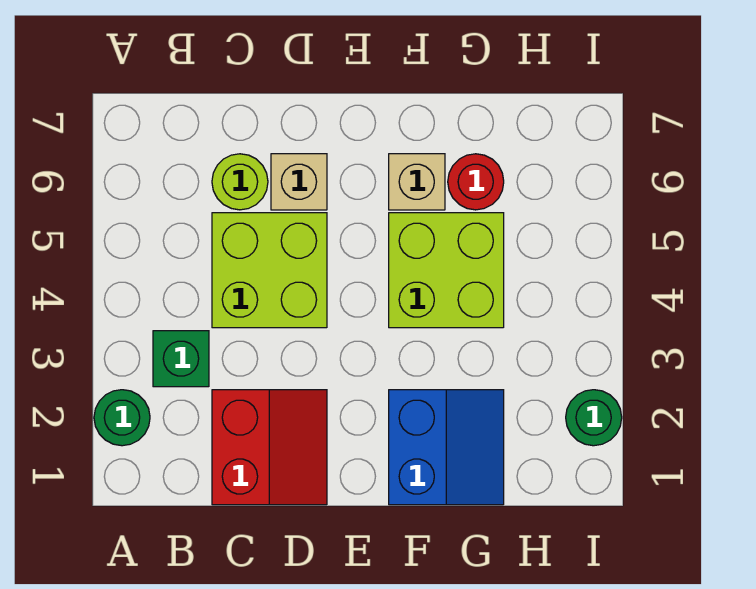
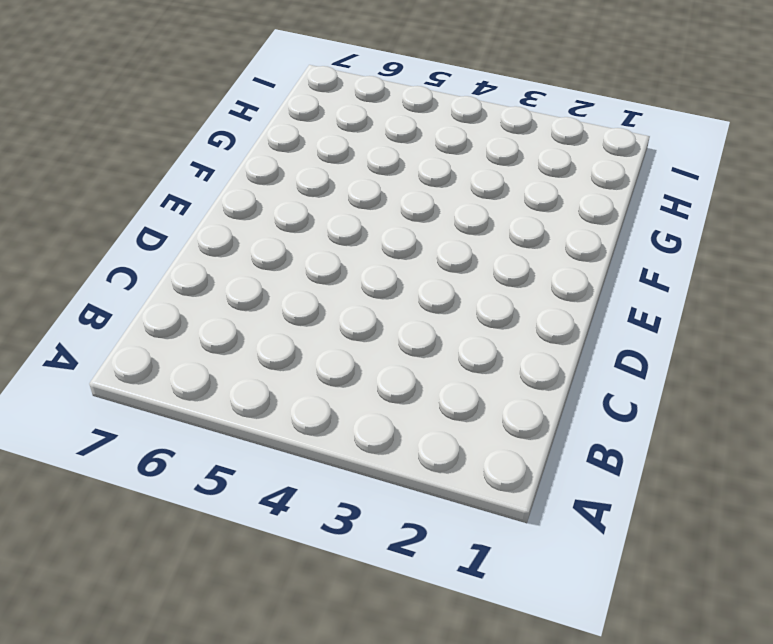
none -> green round brick A2 level 1
none -> green brick B3 level 1

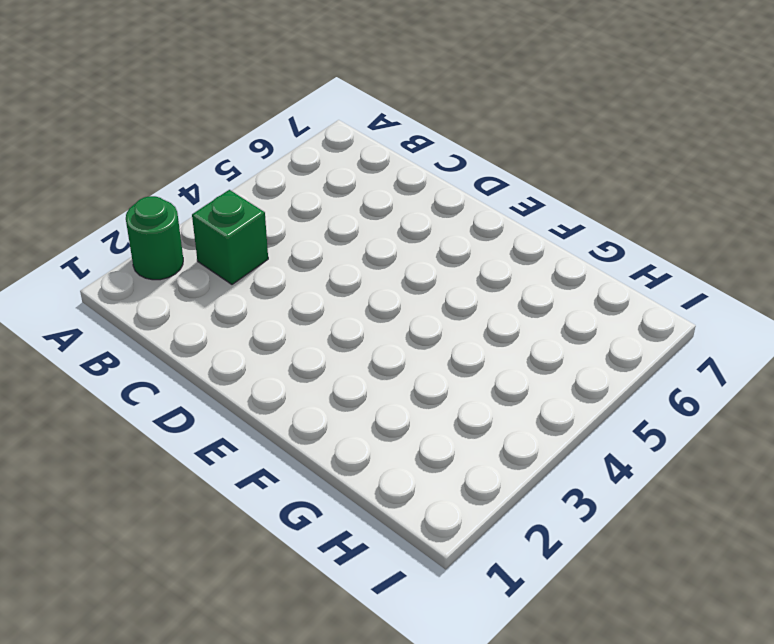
none -> red slope C1:D2 level 1 top C
none -> lime brick C4:D5 level 1

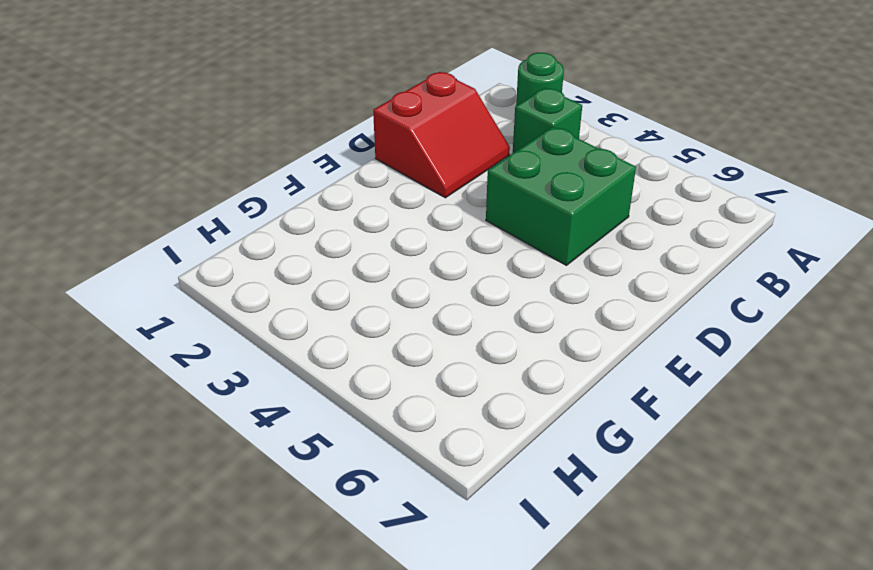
red slope C1:D2 level 1 top 1 -> red slope C1:D2 level 1 top C
green brick C4:D5 level 1 -> lime brick C4:D5 level 1
none -> lime round brick C6 level 1
none -> tan brick D6 level 1

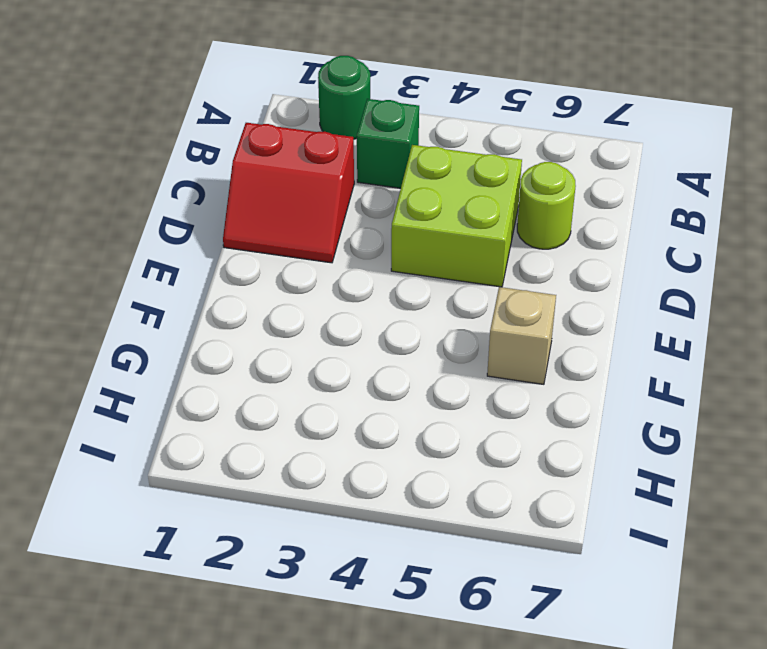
none -> tan brick D6 level 1
none -> blue slope F1:G2 level 1 top F

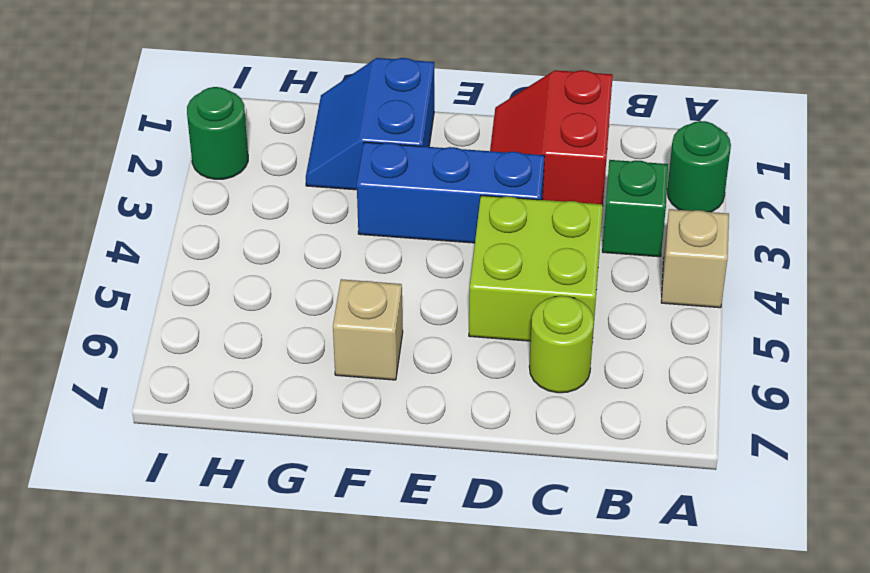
tan brick A4 level 1 -> tan brick D6 level 1
blue brick D3:F3 level 1 -> none
none -> lime brick F4:G5 level 1
none -> red round brick G6 level 1

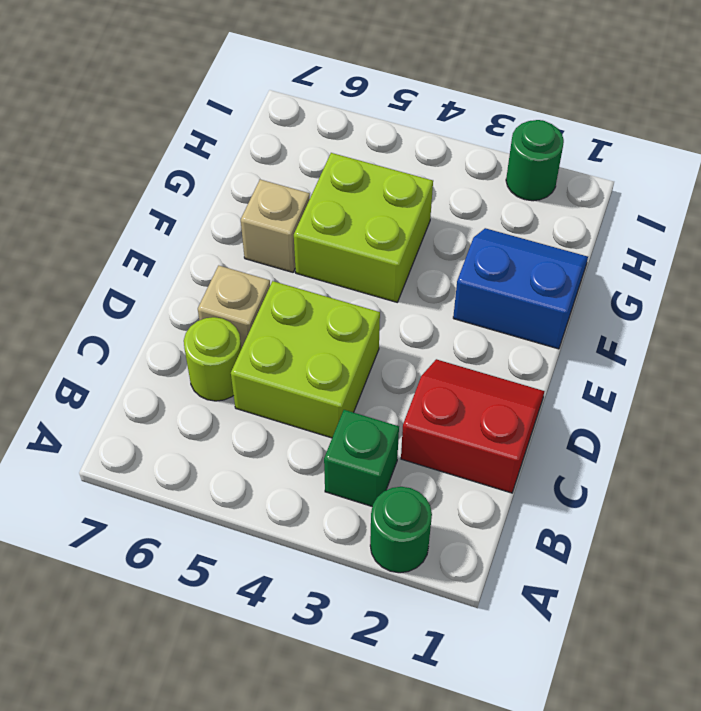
none -> red round brick G6 level 1

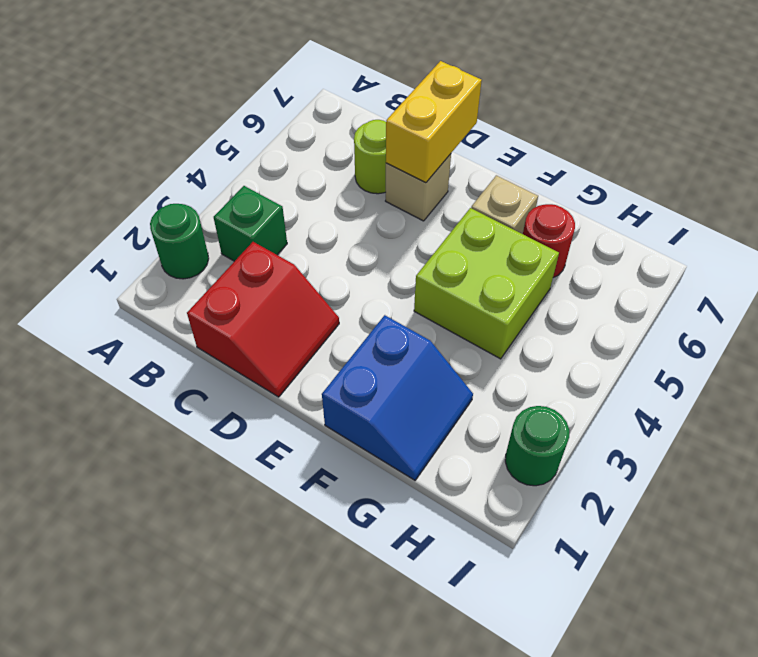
yellow brick D6:D7 level 2 -> none
none -> lime brick C4:D5 level 1

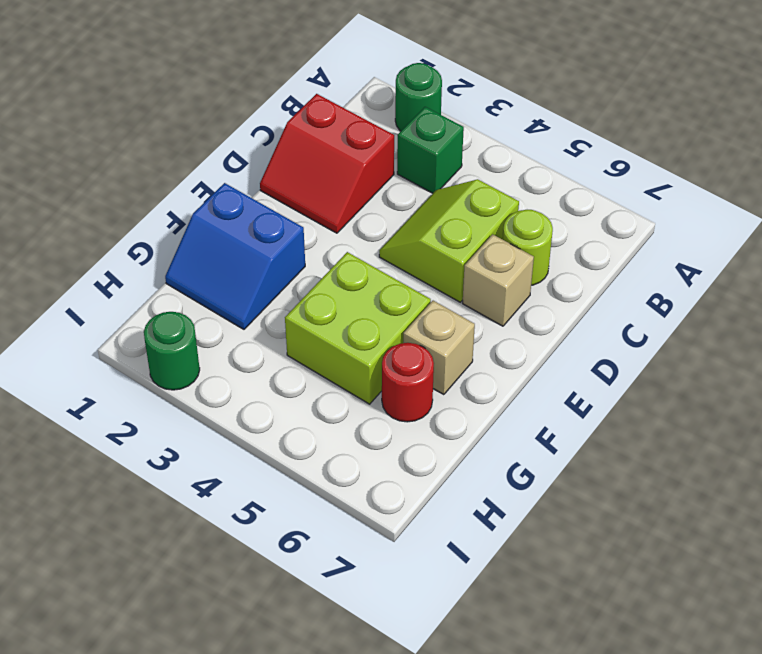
lime slope C4:D5 level 1 top 5 -> lime brick C4:D5 level 1

